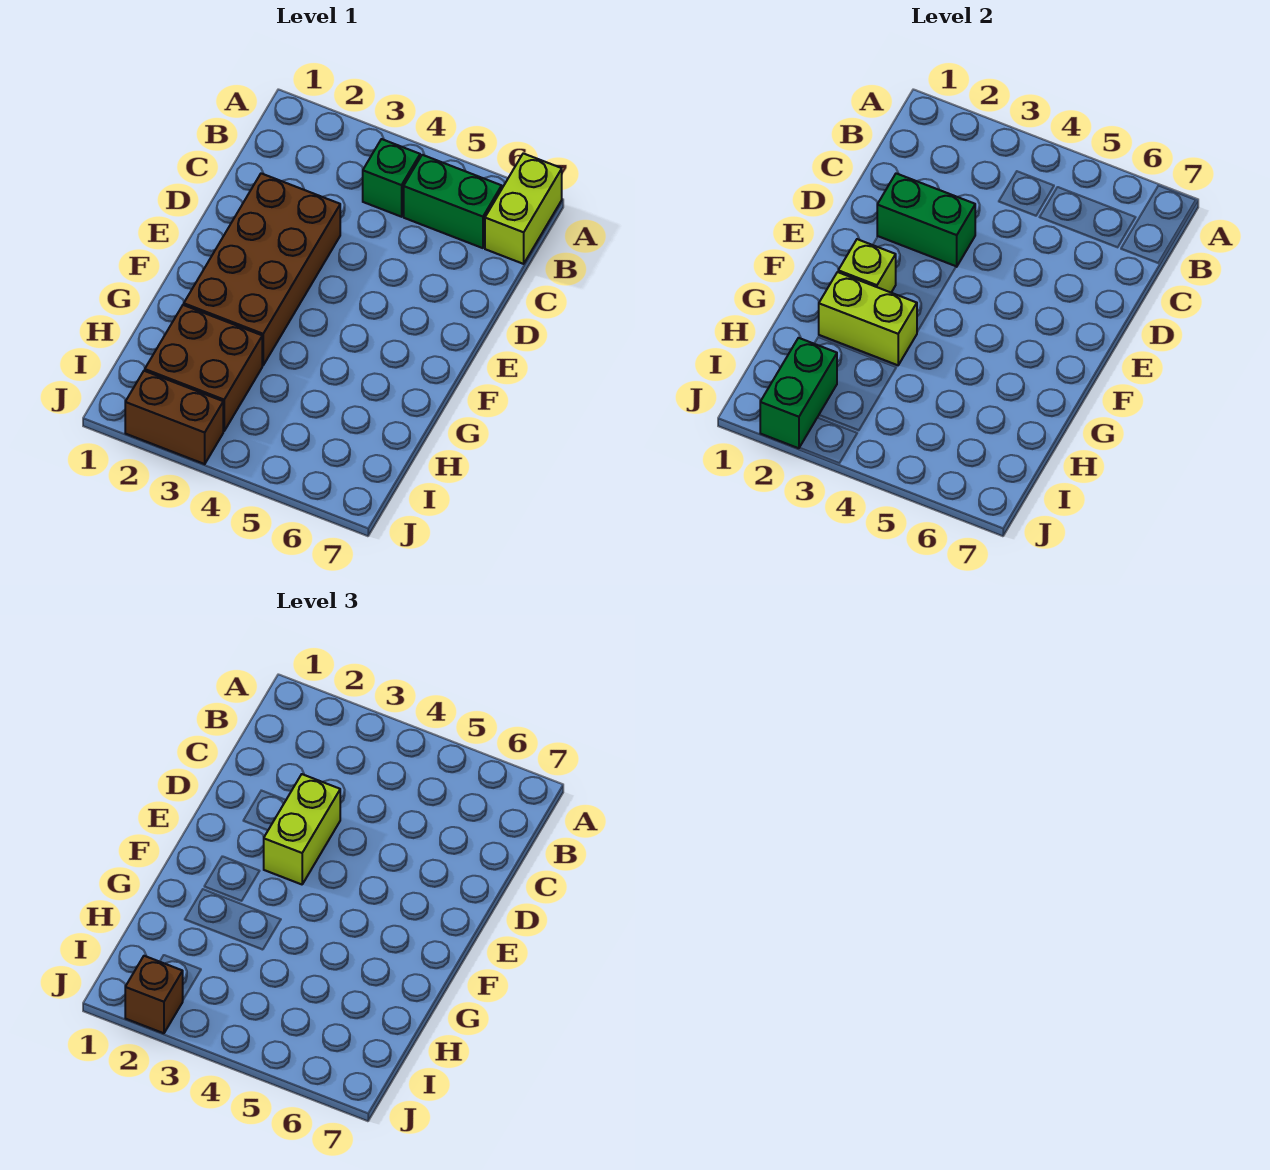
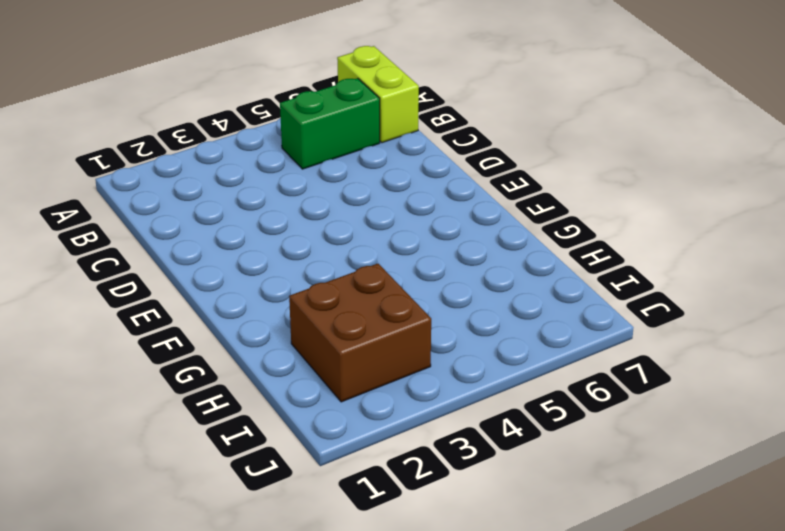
none -> green brick B4 level 1
none -> brown brick D2:G3 level 1
none -> brown brick J2:J3 level 1

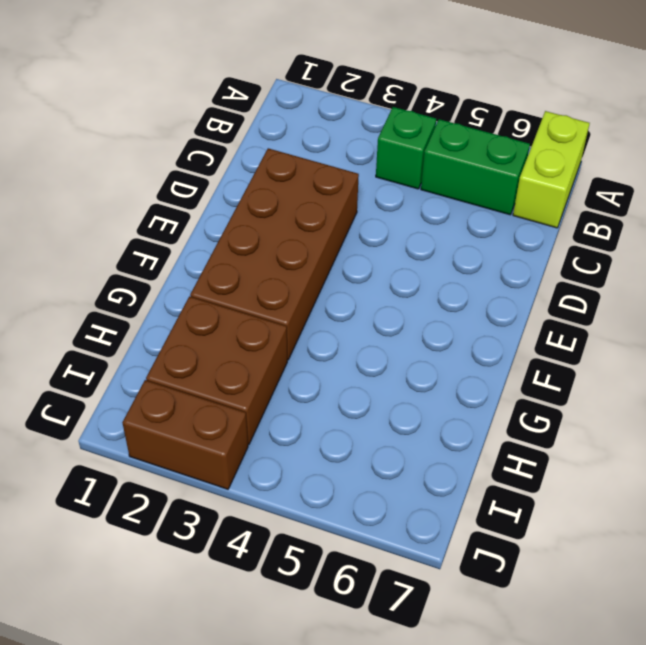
none -> green brick D2:D3 level 2
none -> lime brick F2 level 2
none -> lime brick G2:G3 level 2

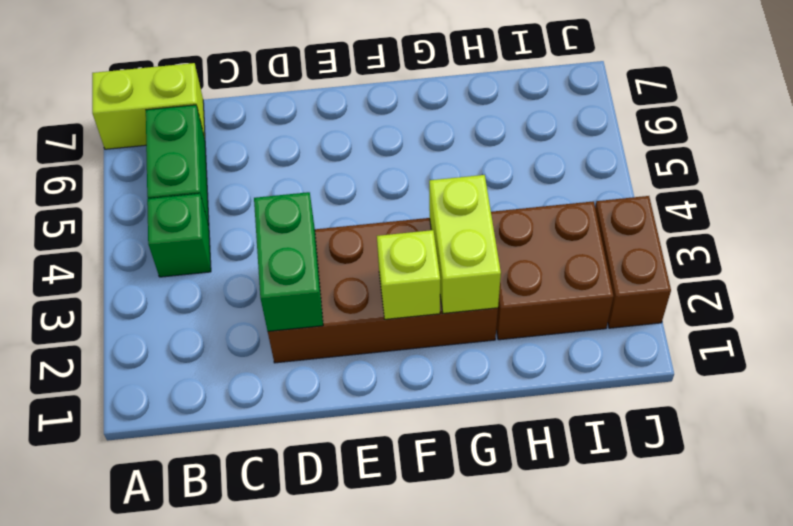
none -> green brick I2:J2 level 2
none -> lime brick D3:E3 level 3
none -> brown brick J2 level 3

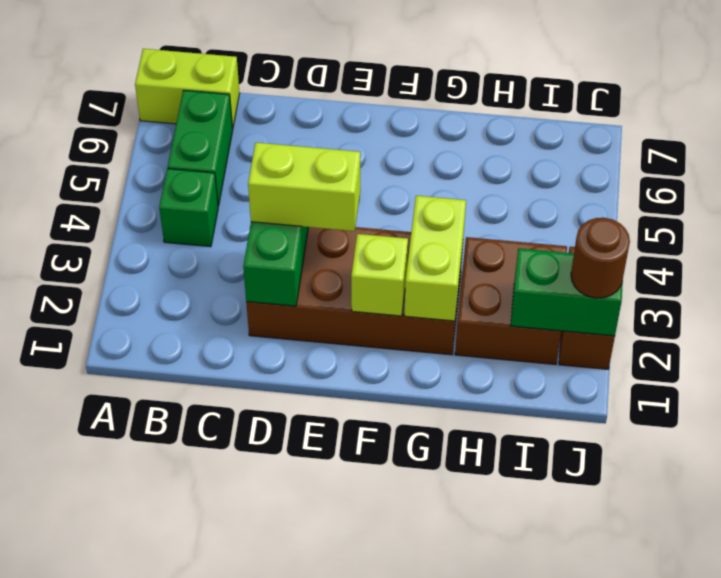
brown round brick J2 level 3 -> brown brick J2 level 3

